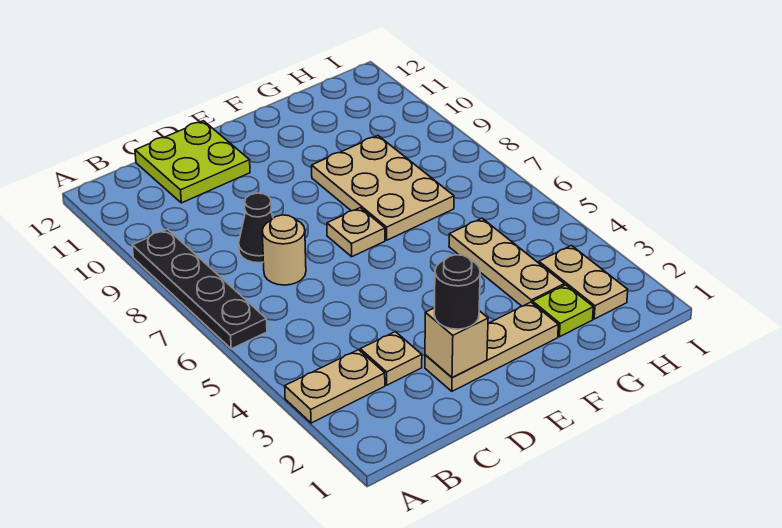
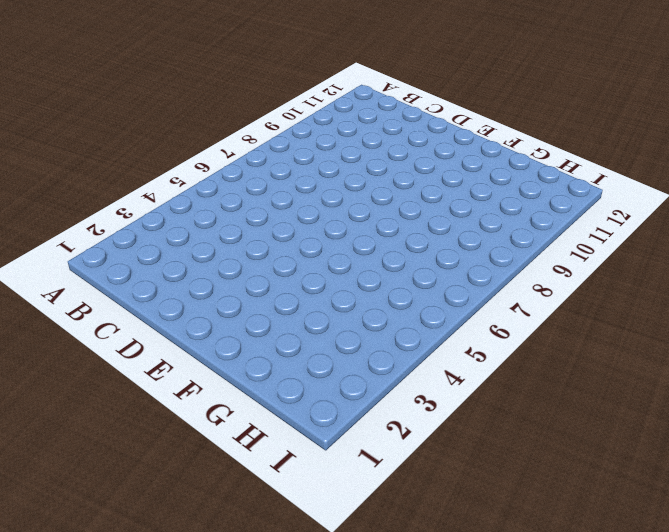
none -> tan plate A3:B3 level 1
none -> black plate A6:A9 level 1
none -> tan plate C3 level 1

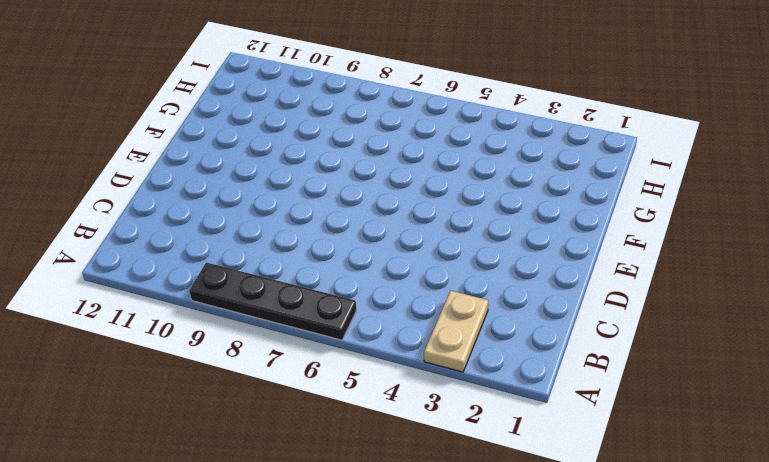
none -> tan plate C3 level 1
none -> tan round brick C7 level 1
none -> black cone C8 level 1

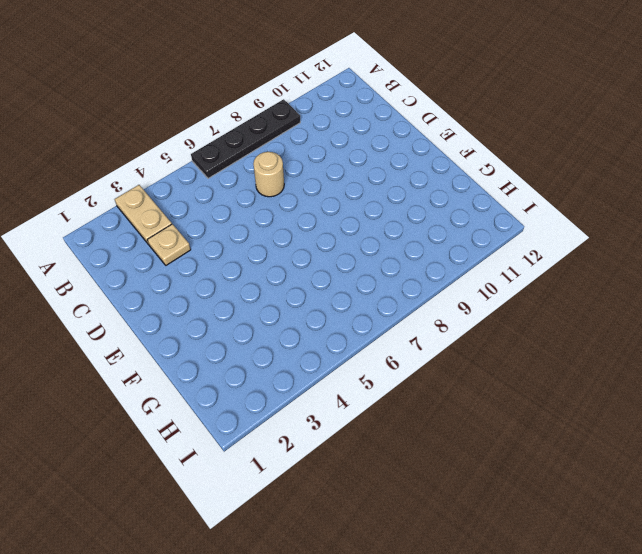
none -> black cone C8 level 1
none -> lime plate C11:D12 level 1
none -> tan plate D2:F2 level 1

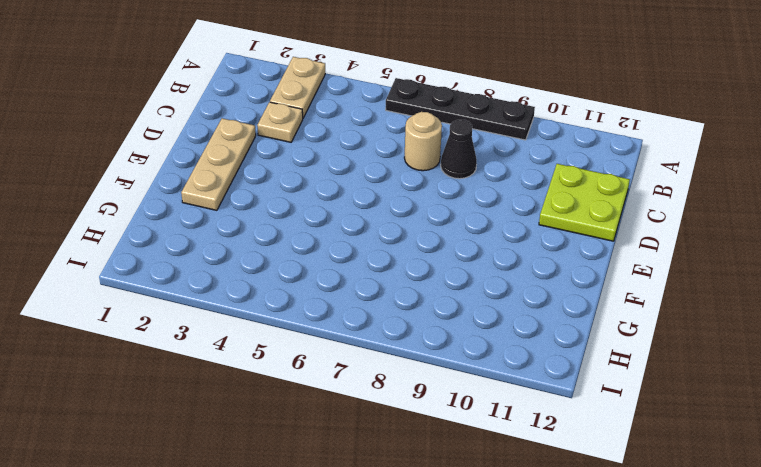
none -> tan plate E7 level 1
none -> tan plate F7:G9 level 1
none -> lime plate G2 level 1

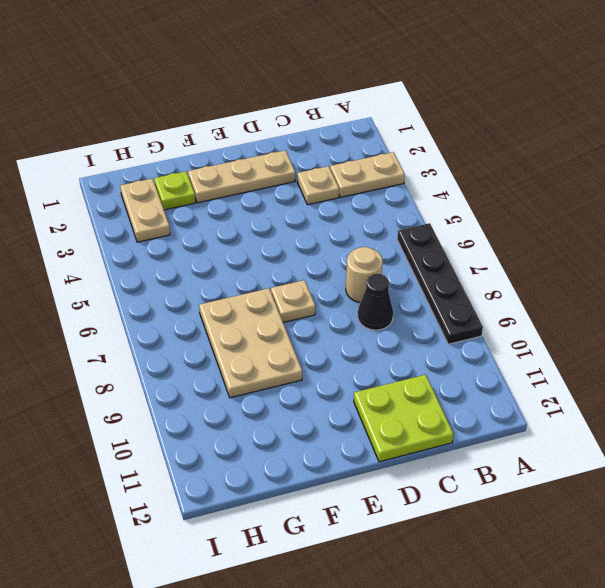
none -> tan plate G3:G5 level 1
none -> tan brick D2 level 2
none -> black round brick D2 level 3

